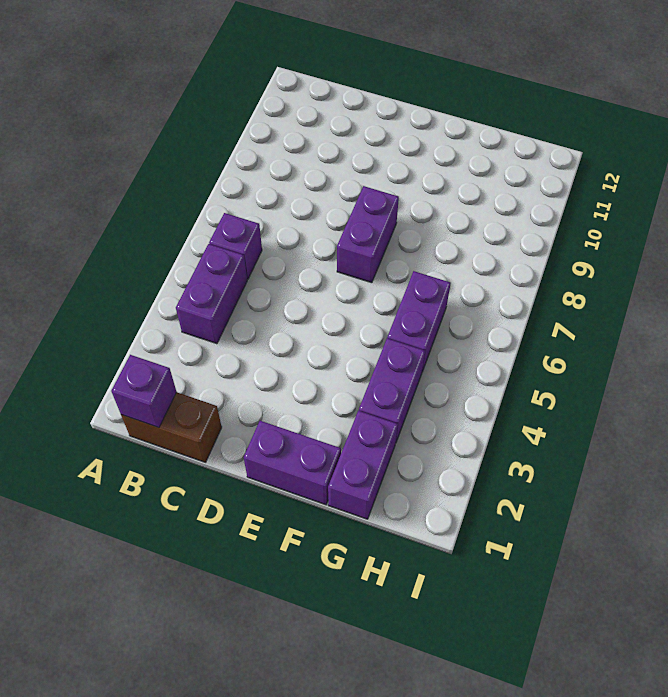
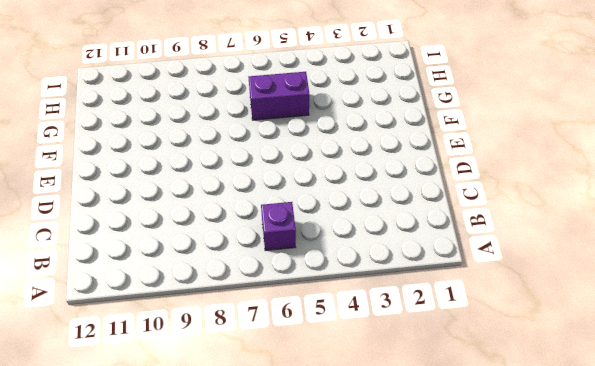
none -> brown brick B1:C1 level 1
none -> purple brick B4:B5 level 1

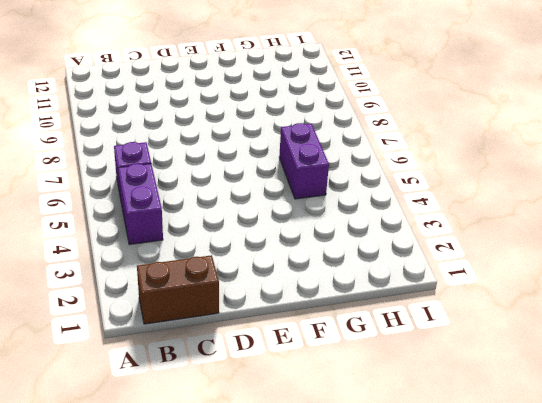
none -> purple brick E1:F1 level 1
none -> purple brick E7:E8 level 1

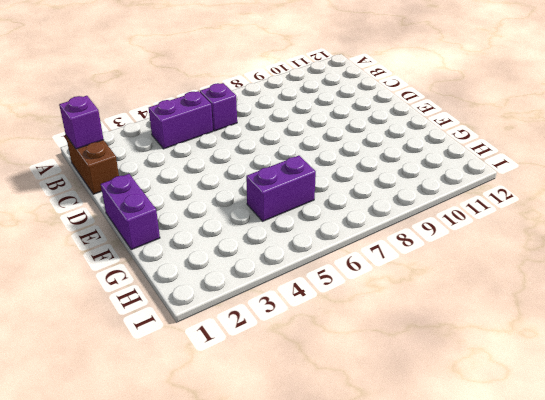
none -> purple brick E7:E8 level 1
none -> purple brick G1:G2 level 1

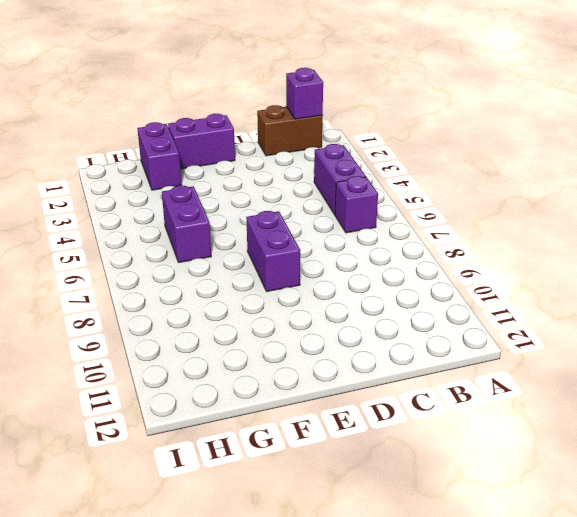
none -> purple brick G3:G4 level 1

